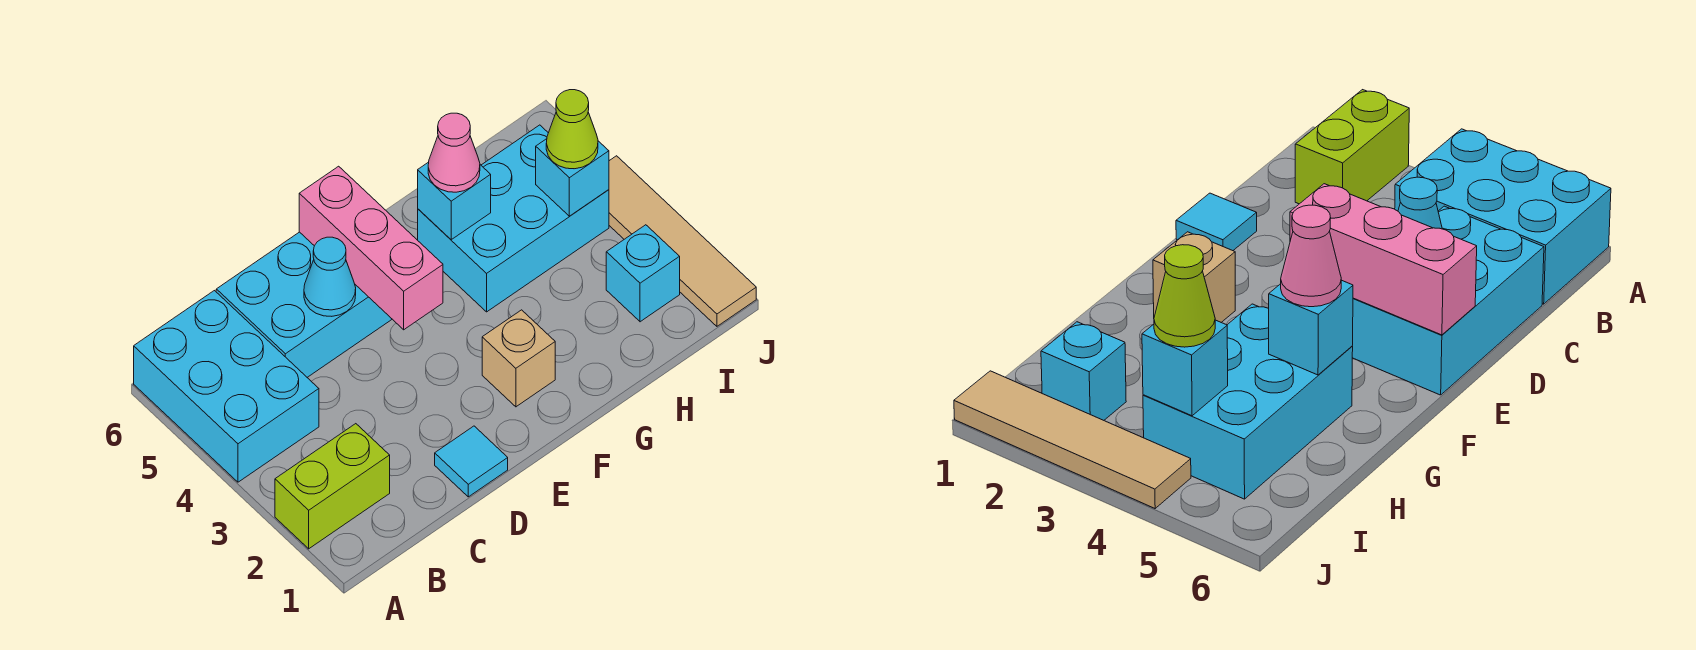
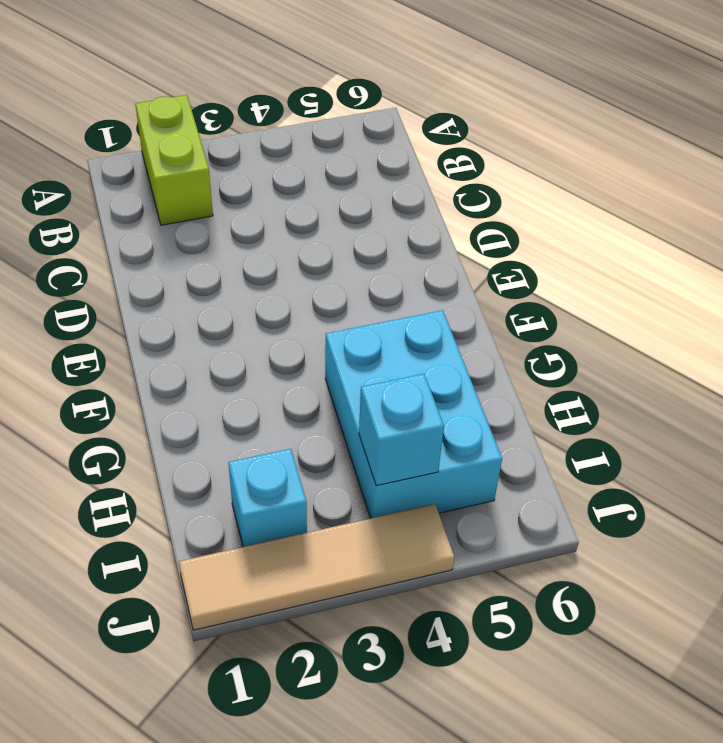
none -> cyan brick A4:B6 level 1
none -> cyan brick C5:E6 level 1
none -> cyan tile D1 level 1

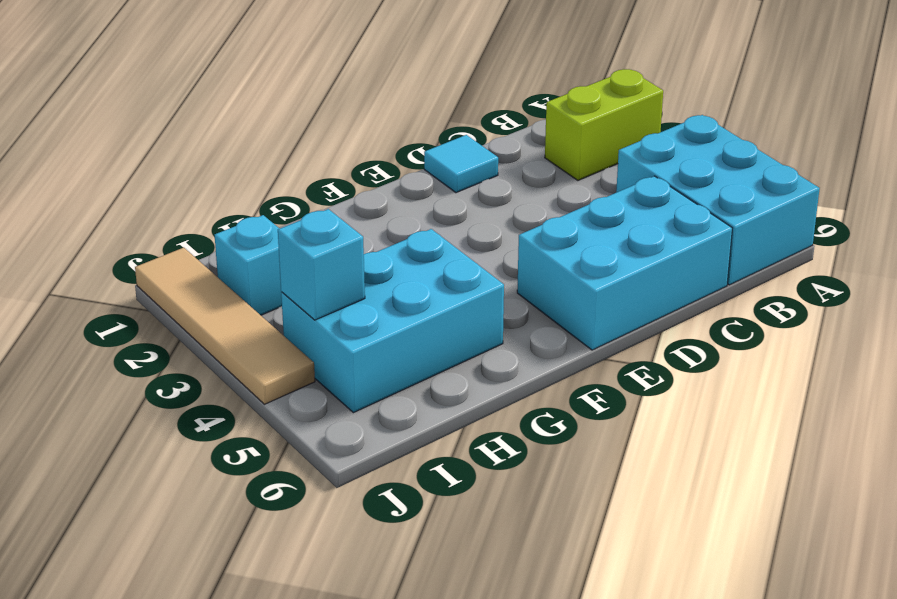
none -> tan brick F2 level 1
none -> cyan cone D5 level 2
none -> pink brick E4:E6 level 2

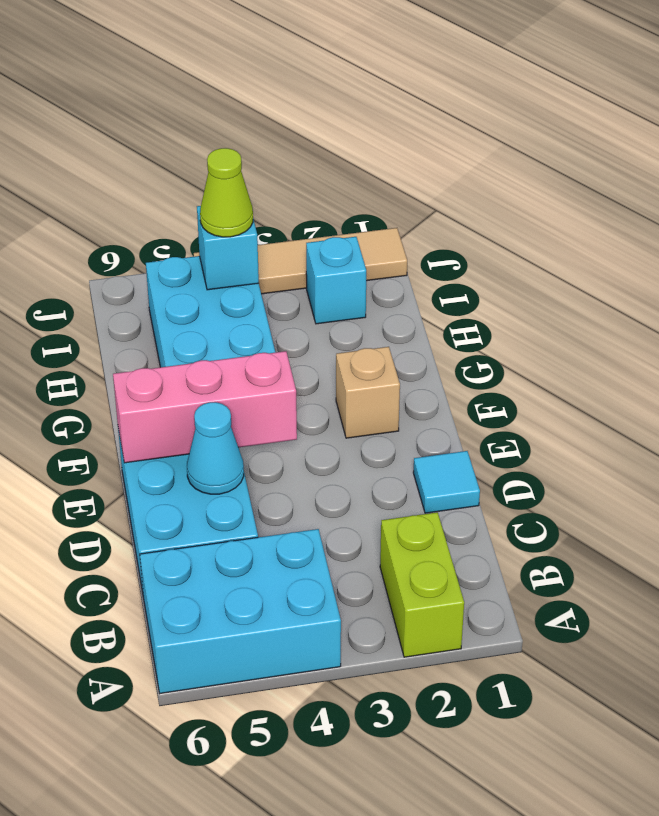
none -> cyan brick G5 level 2
none -> pink cone G5 level 3

